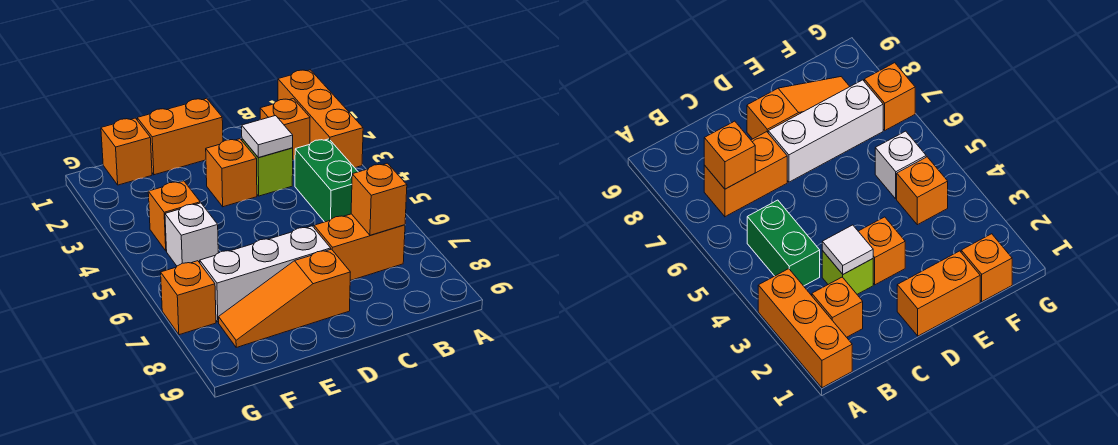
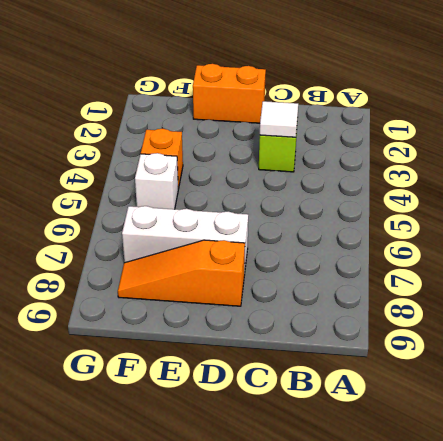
none -> orange brick A1:A3 level 1
none -> orange brick B2 level 1
none -> green brick B4:B5 level 1

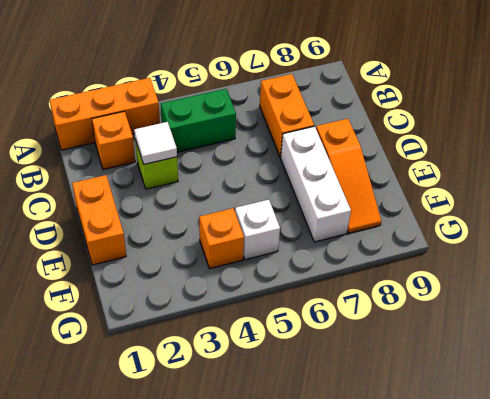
none -> orange brick D3 level 1
none -> orange brick F1 level 1
none -> orange brick G7 level 1

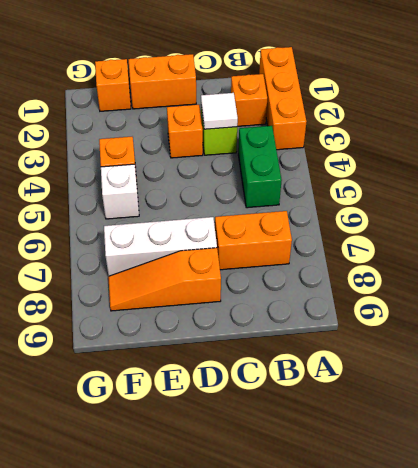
none -> orange brick G7 level 1
none -> orange brick B7 level 2

